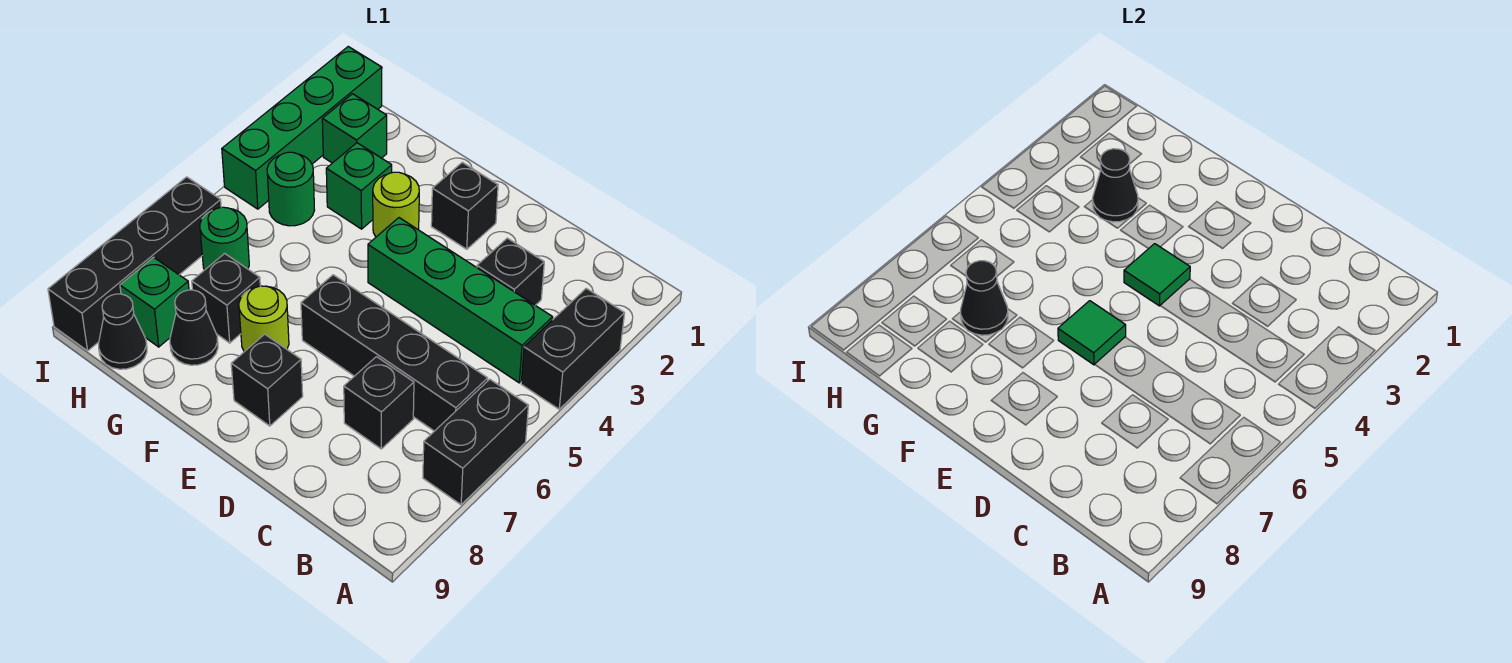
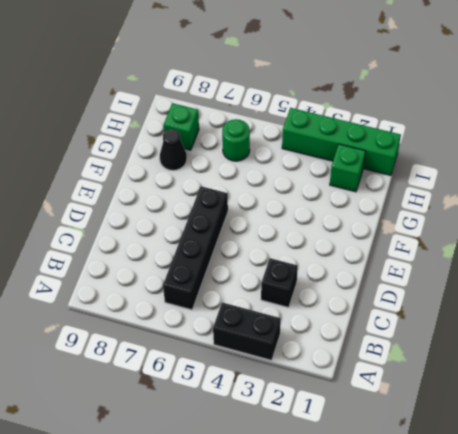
none -> black brick A6:A7 level 1
none -> green brick B4:E4 level 1
none -> black brick C7 level 1

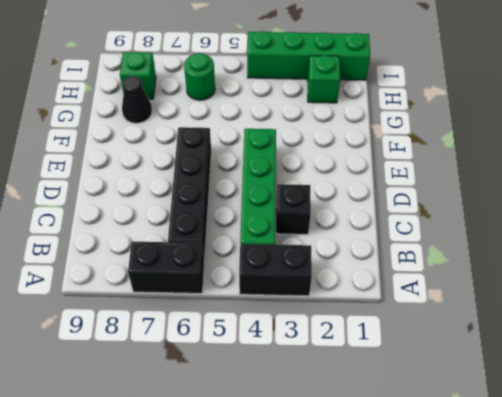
none -> black brick C7 level 1
none -> black brick E2 level 1
none -> black brick E8 level 1

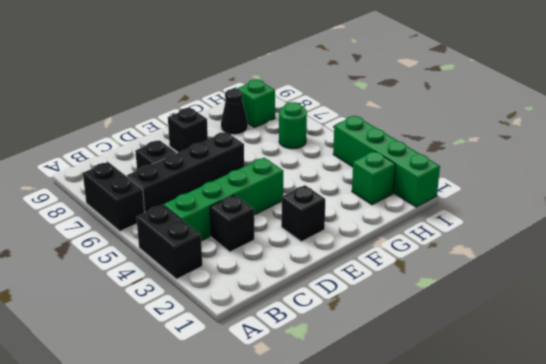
none -> lime round brick F3 level 1
none -> lime round brick F7 level 1
none -> green brick G3 level 1

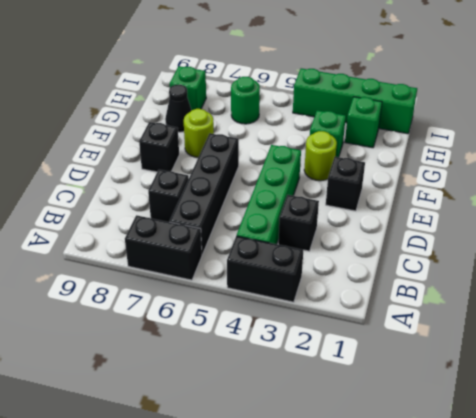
none -> black brick G7 level 1
none -> green round brick H4 level 1
none -> black cone H9 level 1

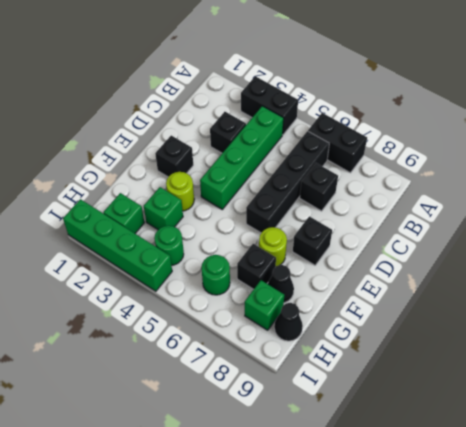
none -> black brick I6:I9 level 1
none -> green tile E4 level 2
none -> green tile E6 level 2

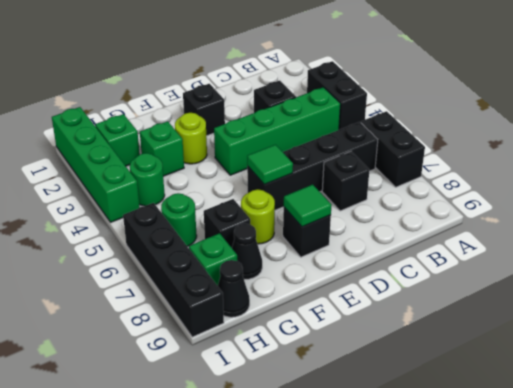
green tile E8 level 2 -> green tile E4 level 2
none -> black cone G3 level 2
none -> black cone G7 level 2

